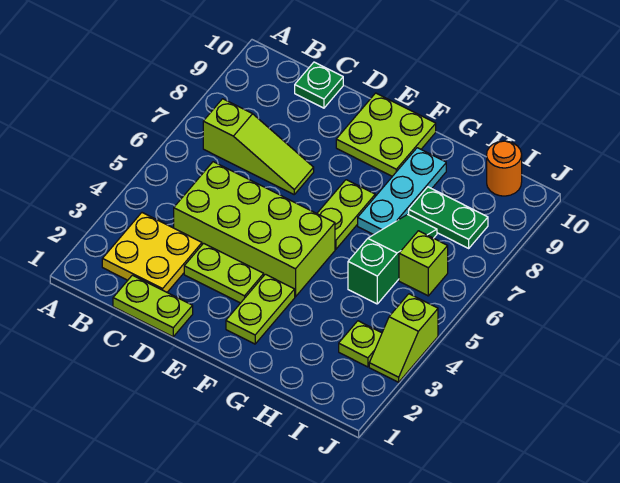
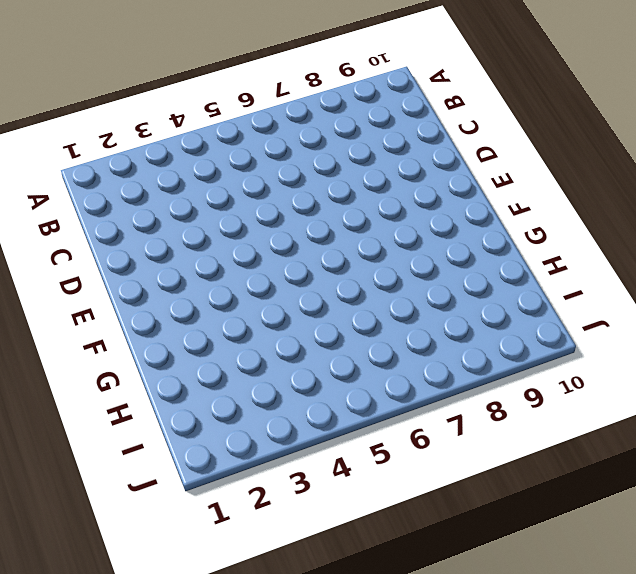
none -> yellow plate B2:C3 level 1
none -> lime slope B7:D7 level 1 top B
none -> lime plate C1:D1 level 1

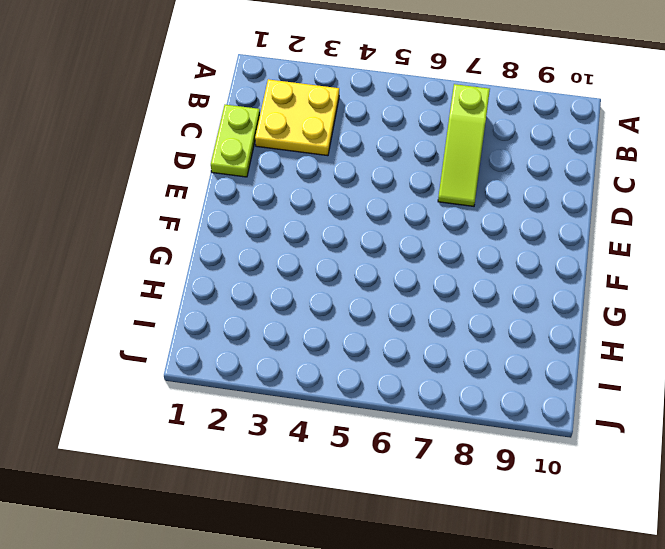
none -> lime brick C4:F5 level 1
none -> green plate C10 level 1
none -> lime plate D3:E3 level 1

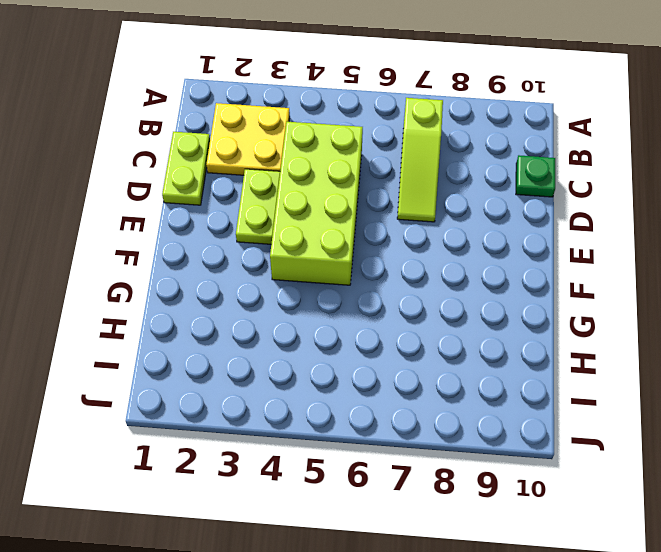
none -> lime plate E9:F10 level 1
none -> lime plate F2:F3 level 1
none -> lime plate F6:F7 level 1

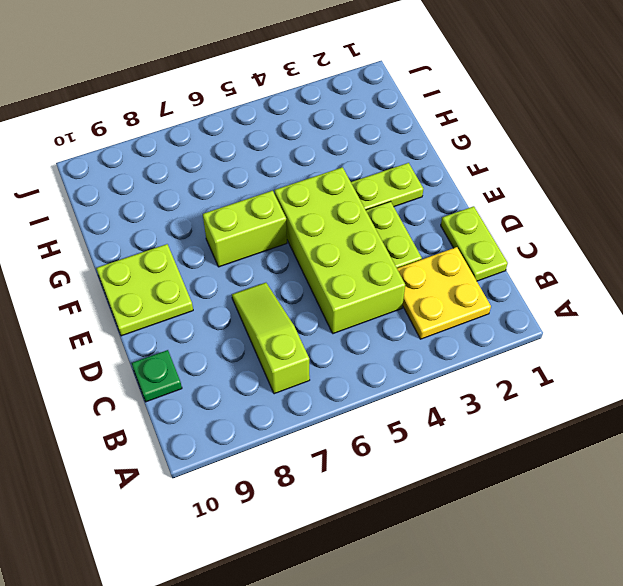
lime brick F6:F7 level 1 -> lime plate F6:F7 level 1
none -> cyan plate G7:G9 level 1
none -> green slope H5:H7 level 1 top 5
none -> green plate H8:I8 level 1

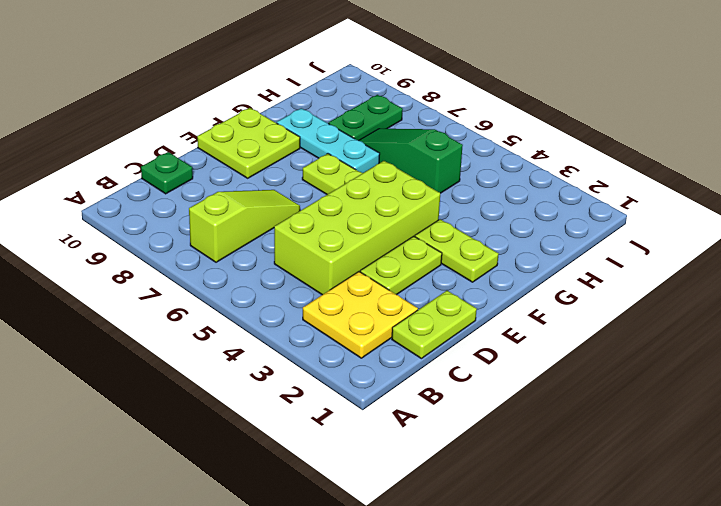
none -> lime plate I3 level 1
none -> lime brick I6 level 1
none -> orange round brick I10 level 1

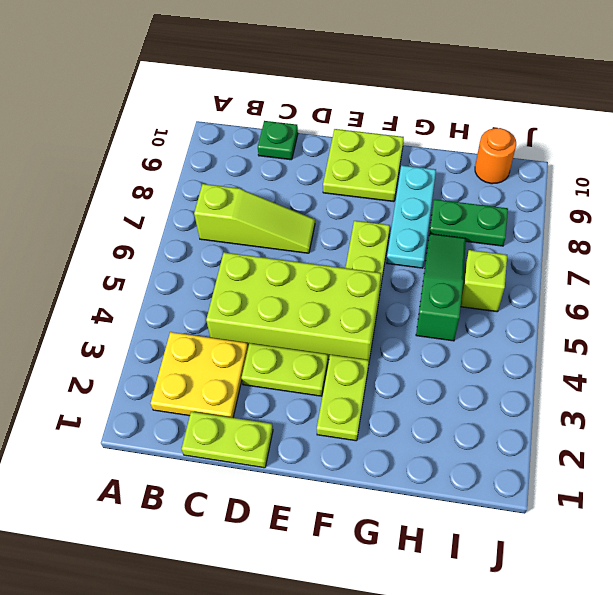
none -> lime plate I3 level 1
none -> lime slope J3:J4 level 1 top 4

